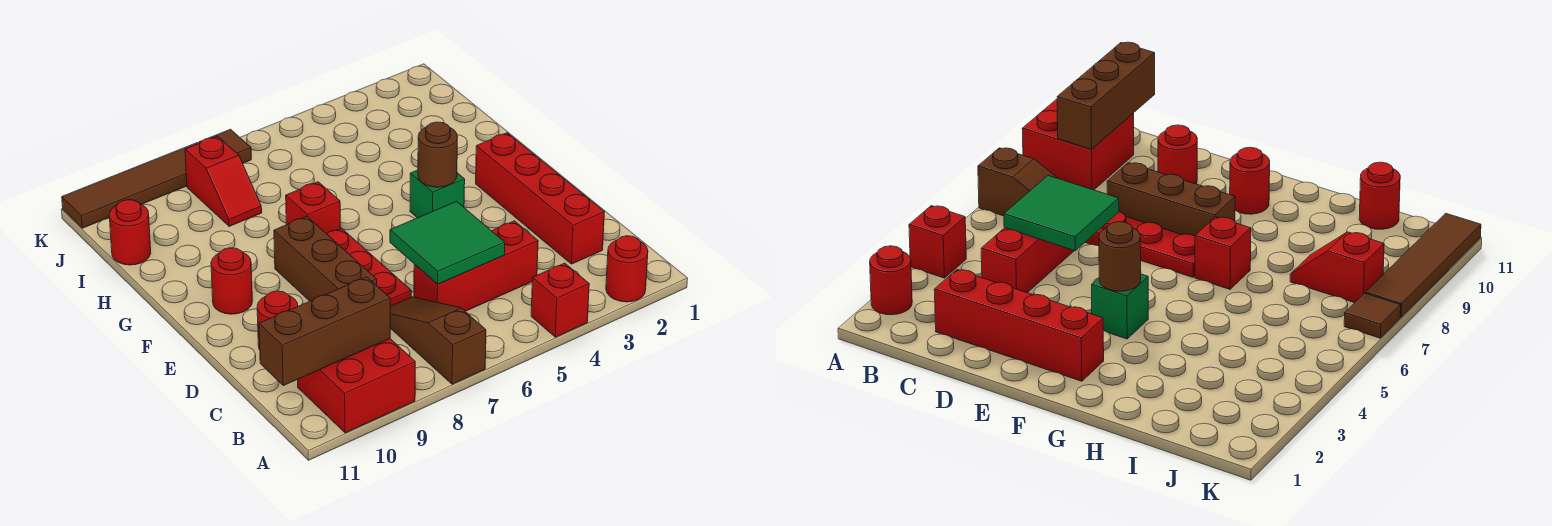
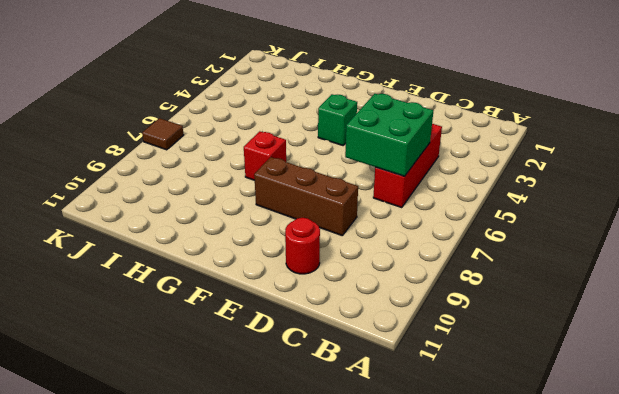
green brick C5:D6 level 2 -> green tile C5:D6 level 2
none -> red round brick A2 level 1
none -> red brick A4 level 1
none -> brown slope A7:C7 level 1 top A

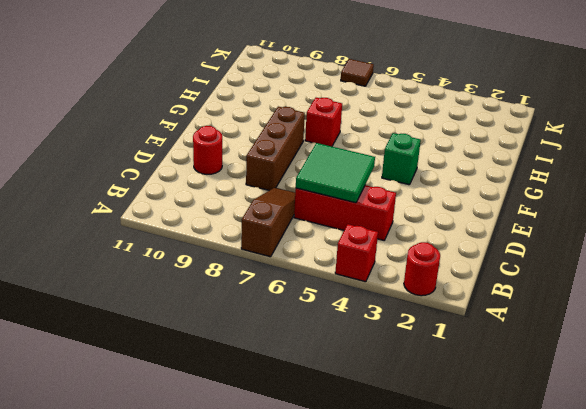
none -> red brick A9:B10 level 1
none -> red brick C2:F2 level 1
none -> red plate D7:F7 level 1

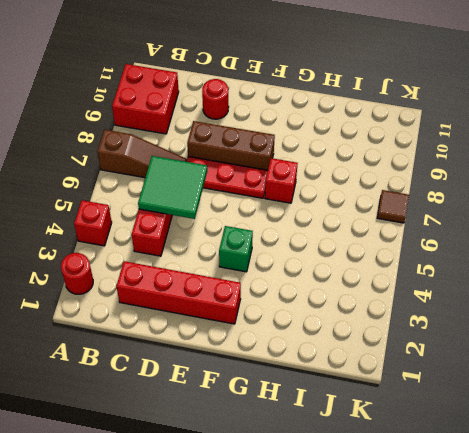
none -> red round brick F10 level 1
none -> red slope I8:J8 level 1 top J
none -> red round brick I11 level 1

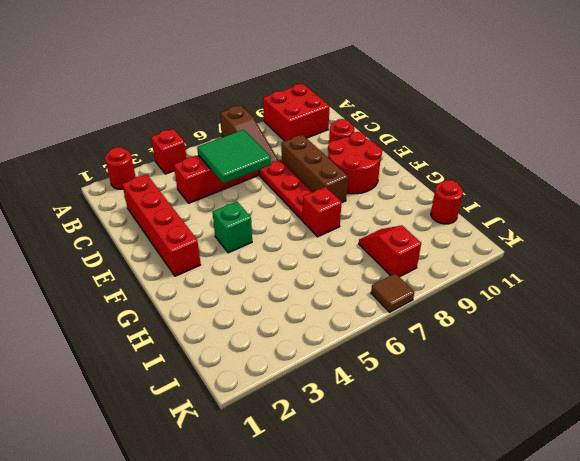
red round brick E9:F10 level 1 -> red round brick F10 level 1
none -> brown tile K8:K11 level 1
none -> brown brick B9:B11 level 2
none -> brown round brick F4 level 2

